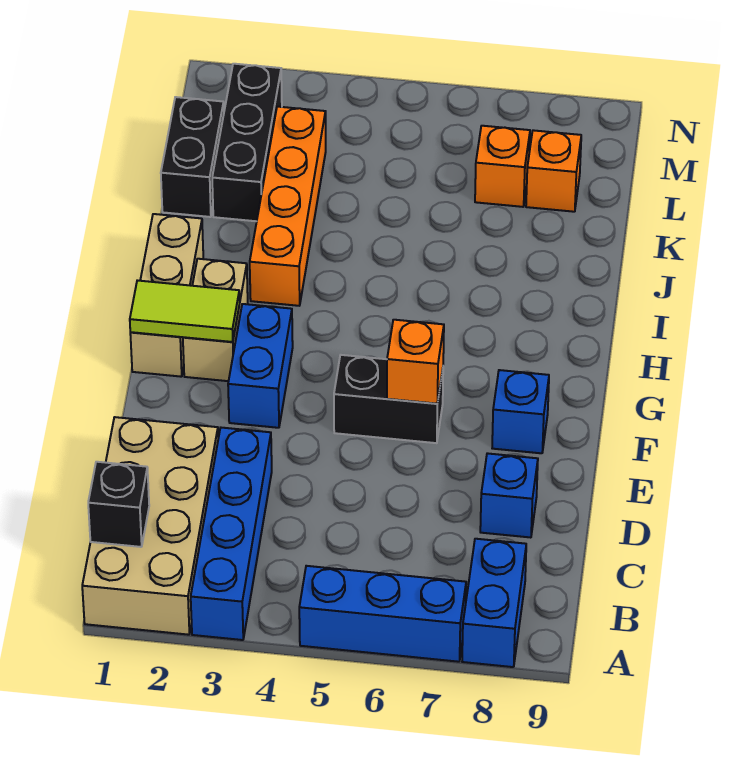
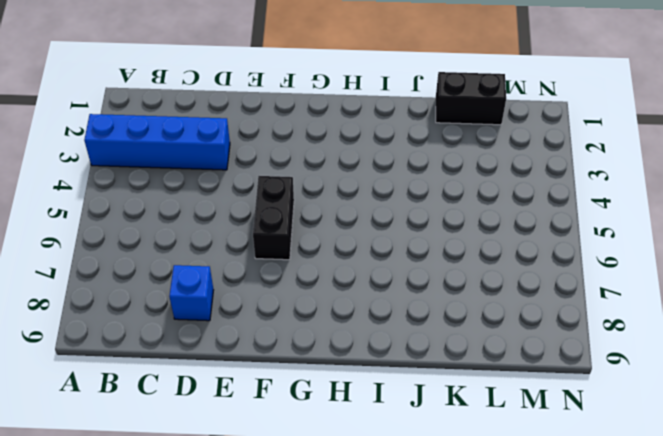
none -> tan brick A1:D2 level 1
none -> blue brick A5:A7 level 1
none -> blue brick A8:B8 level 1

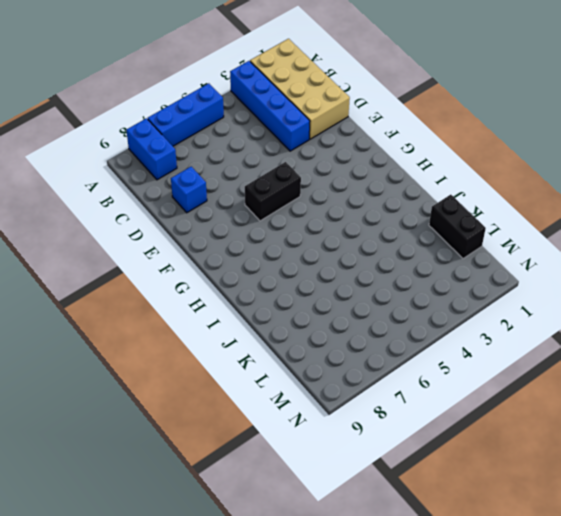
none -> blue brick F3:G3 level 1
none -> blue brick F8 level 1
none -> tan brick G1:I1 level 1

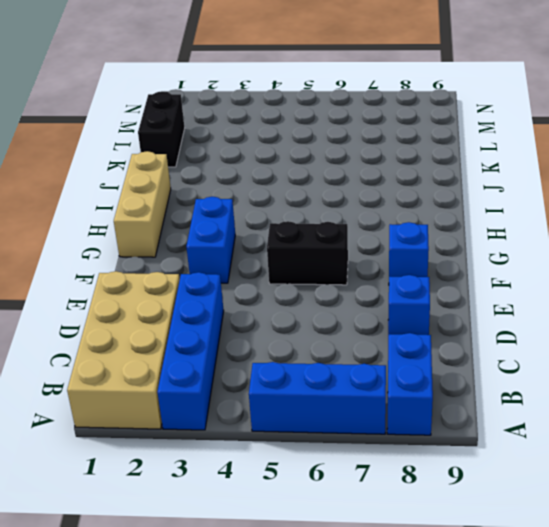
none -> tan brick G2:H2 level 1
none -> orange brick I3:L3 level 1
none -> black brick K2:M2 level 1

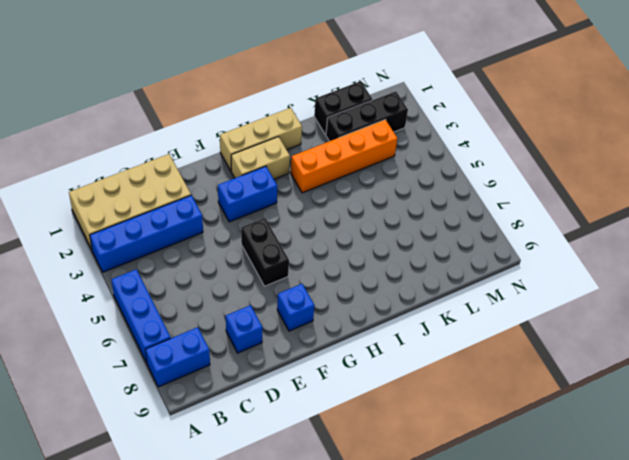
none -> orange brick L7 level 1
none -> orange brick L8 level 1
none -> black brick B1 level 2

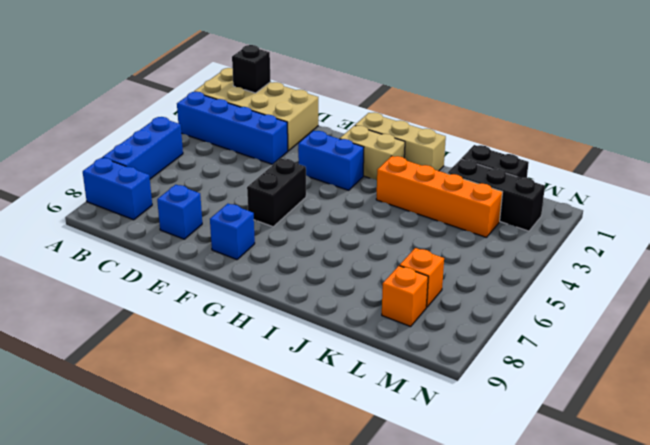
none -> orange brick F6 level 2
none -> lime tile G1:G2 level 2

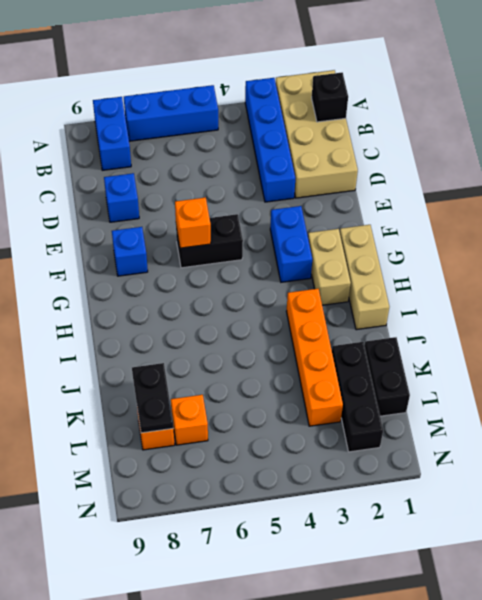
black plate K8:L8 level 2 -> none
none -> lime tile G1:G2 level 2

